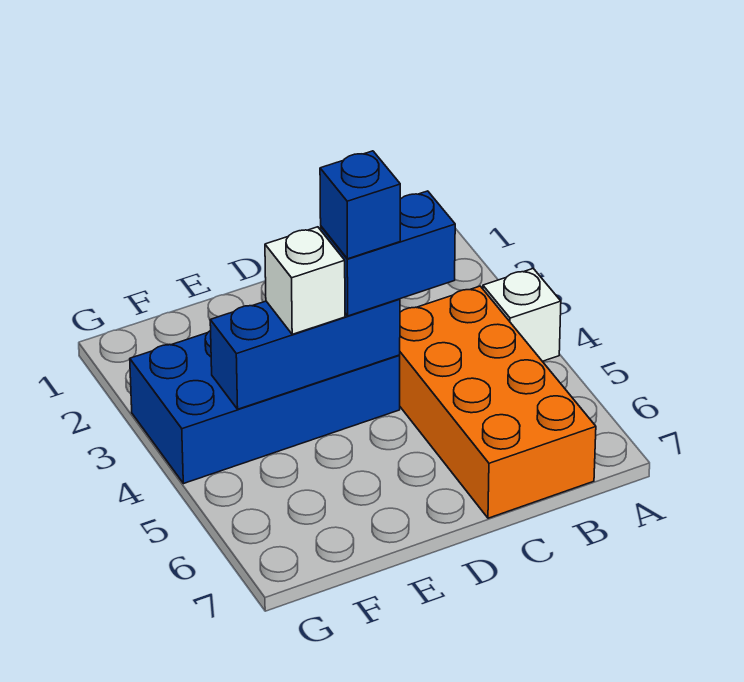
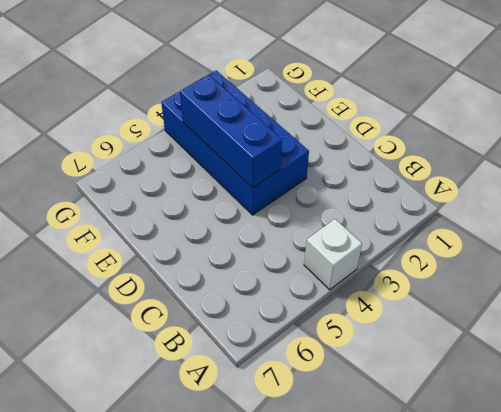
none -> orange brick B4:C7 level 1
none -> blue brick C4:D4 level 3

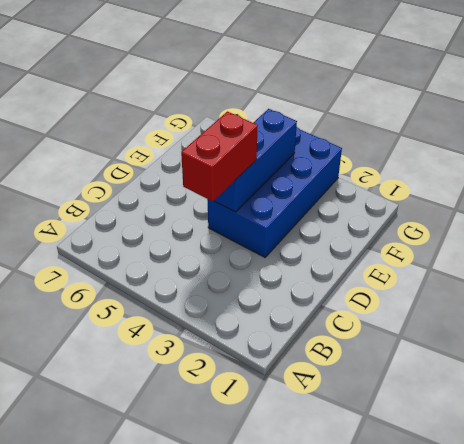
red brick C4:D4 level 3 -> blue brick C4:D4 level 3
none -> white brick A4 level 1
none -> orange brick B4:C7 level 1

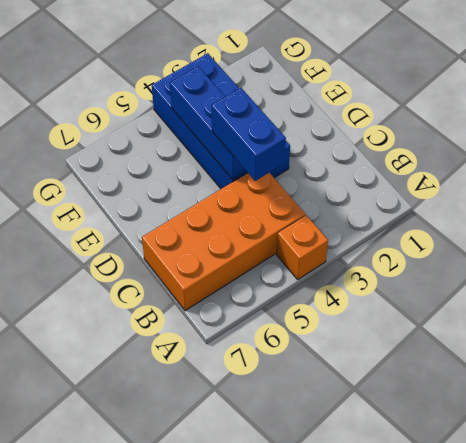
orange brick A4 level 1 -> white brick A4 level 1
none -> white brick E4 level 3
none -> blue brick D4 level 4

